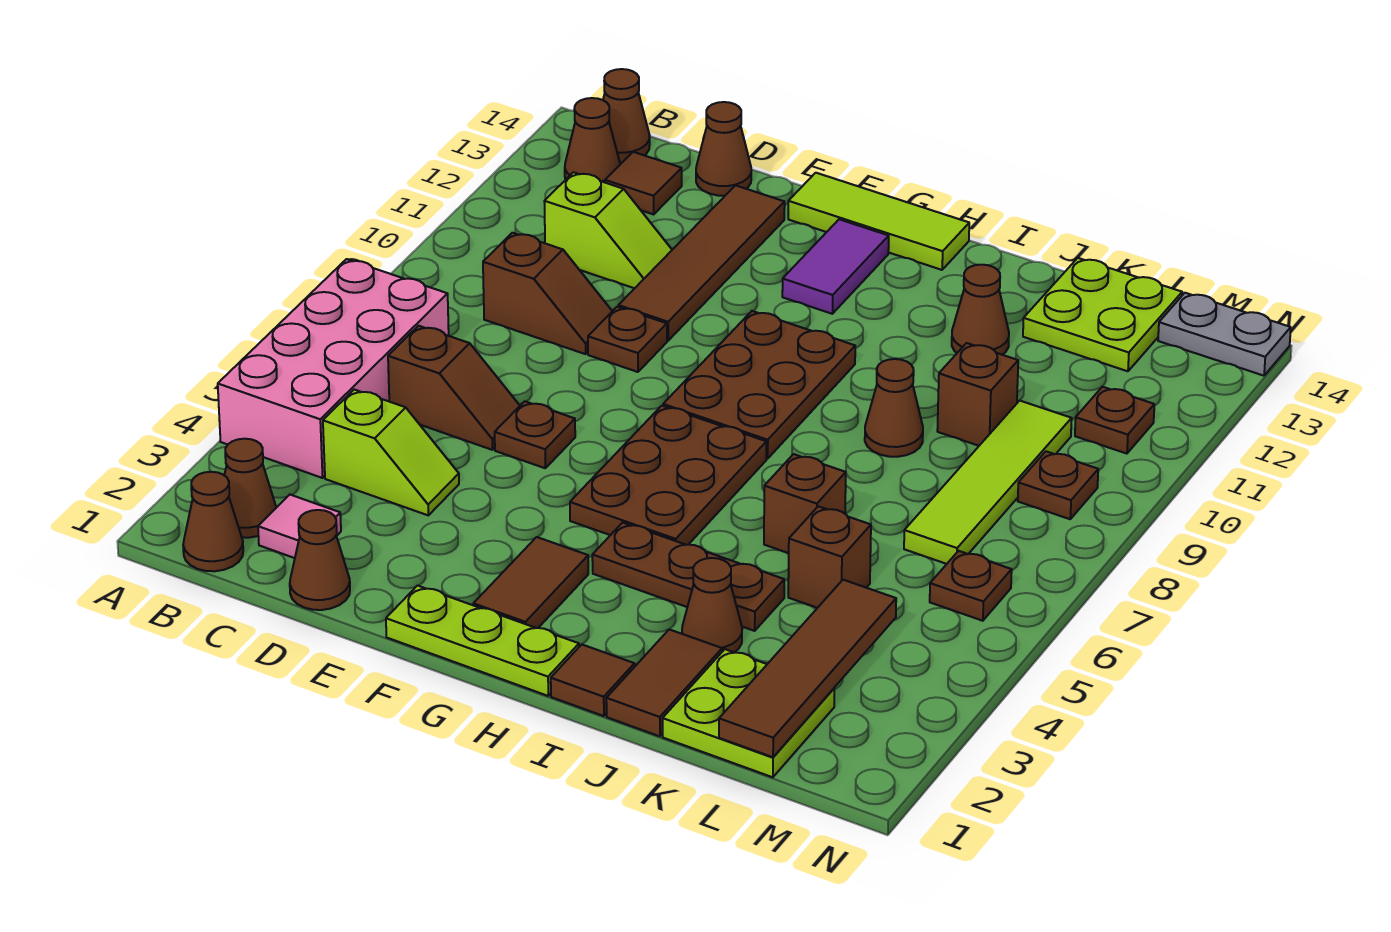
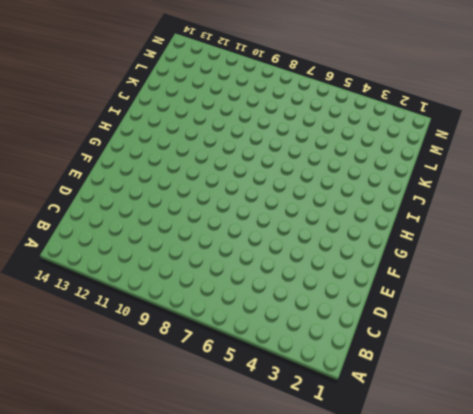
none -> pink brick A4:B7 level 1
none -> brown cone B1 level 1
none -> brown cone B2 level 1
none -> brown cone B13 level 1

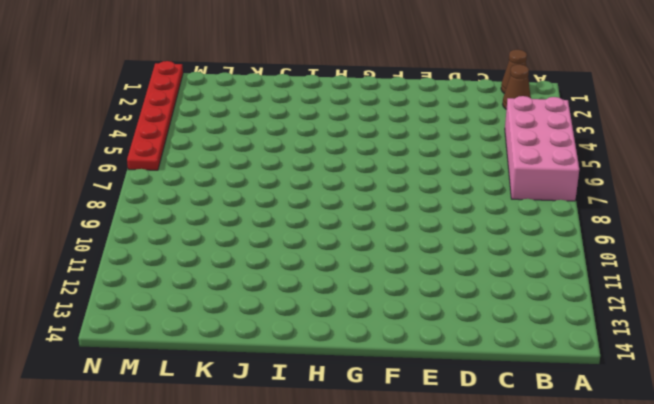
red plate N1:N6 level 1 -> none
none -> brown cone B13 level 1
none -> brown cone B14 level 1
none -> pink tile C2 level 1
none -> lime slope C4:D4 level 1 top C

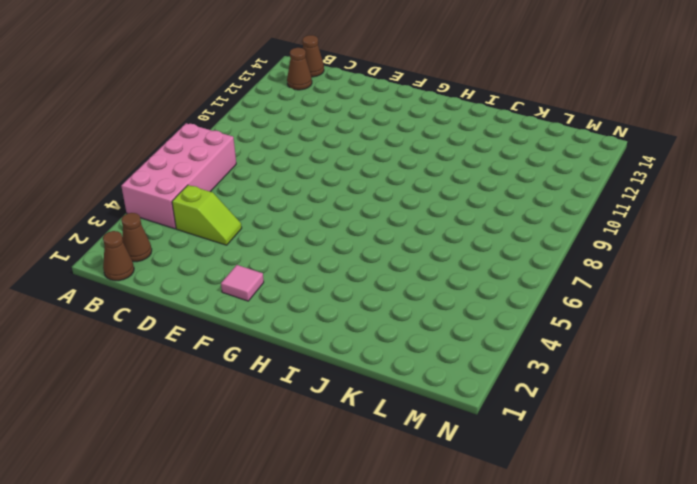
pink tile F2 level 1 -> pink tile C2 level 1
none -> brown slope C6:D6 level 1 top C
none -> brown slope C9:D9 level 1 top C
none -> lime slope C11:D11 level 1 top C
none -> brown tile C13 level 1

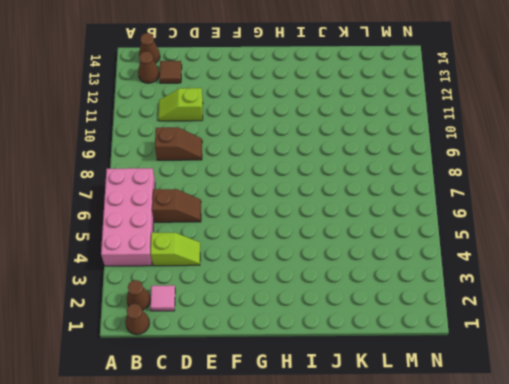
lime slope C11:D11 level 1 top D -> lime slope C11:D11 level 1 top C
none -> brown cone D1 level 1
none -> brown cone D14 level 1
none -> brown plate E6 level 1
none -> brown plate E9 level 1

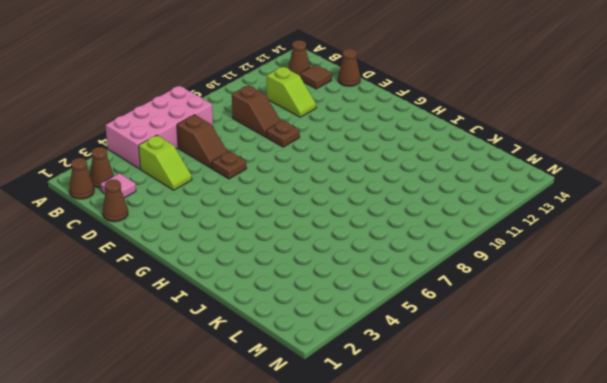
none -> brown cone B14 level 1
none -> brown tile E10:E13 level 1
none -> lime plate F1:H1 level 1
none -> lime tile F14:H14 level 1

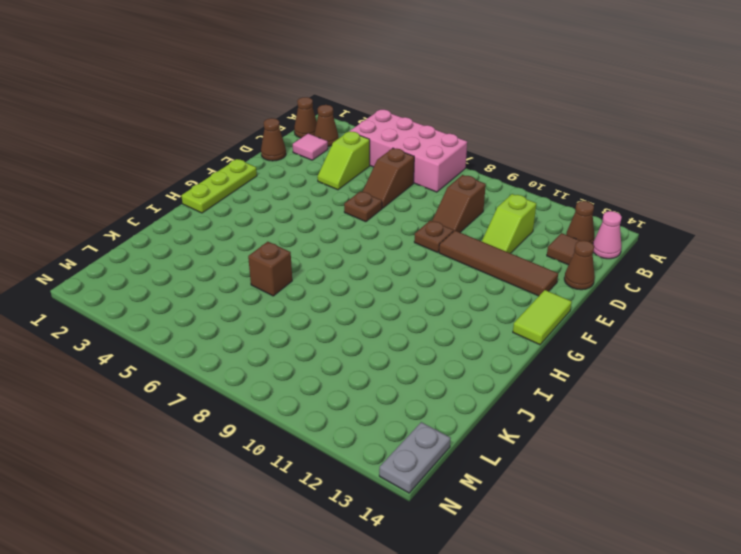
pink cone B14 level 1 -> brown cone B14 level 1
lime tile F14:G14 level 1 -> lime tile F14:H14 level 1
none -> brown tile G2:G3 level 1
none -> brown plate G5:H7 level 1
none -> brown plate G8:H10 level 1
none -> purple tile G12:G13 level 1

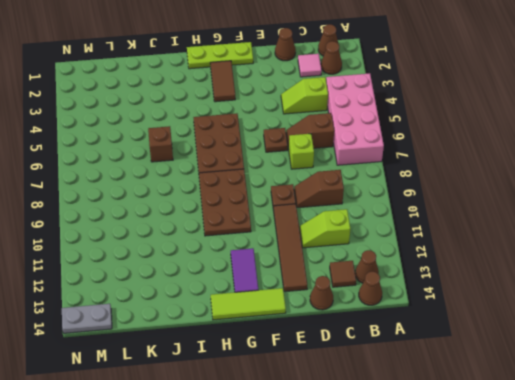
lime brick D7 level 1 -> none
none -> brown plate H4:J4 level 1
none -> brown tile I1 level 1
none -> brown tile J1:J2 level 1
none -> brown cone J3 level 1

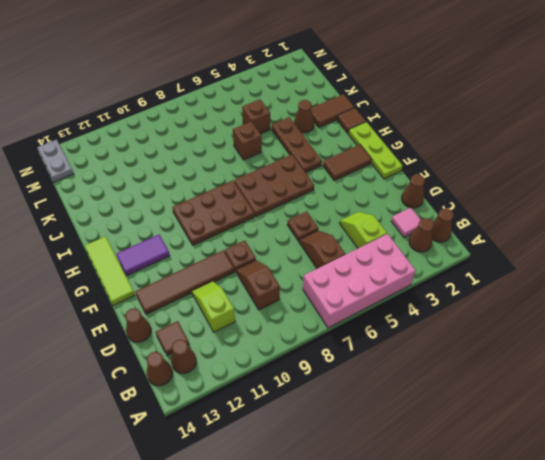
none -> brown cone J9 level 1
none -> brown cone J12 level 1
none -> lime plate K1:L2 level 1
none -> brown brick K10 level 1

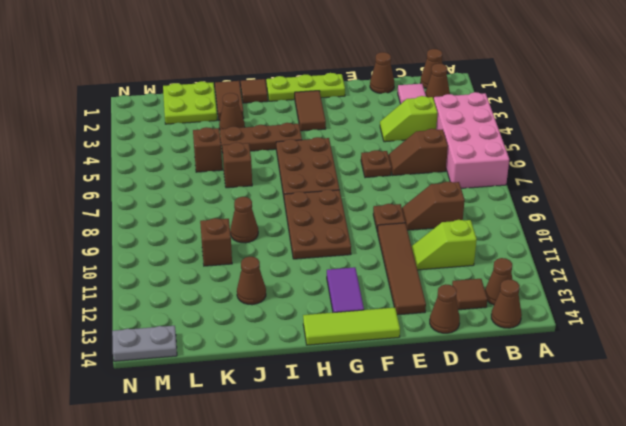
none -> lime plate K13:L14 level 1
none -> lime tile L7:L10 level 1
none -> brown plate M6 level 1
none -> brown plate M9 level 1

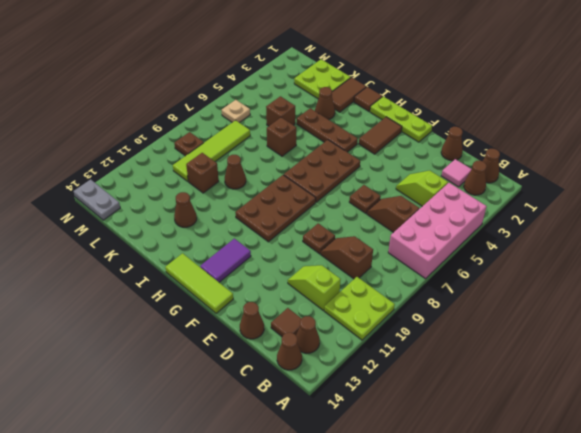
lime plate A10:B11 level 1 -> lime plate K13:L14 level 1
tan plate M6 level 1 -> brown plate M6 level 1
none -> brown tile E10:E13 level 1
none -> brown plate M11 level 1
none -> brown tile L1:L4 level 2

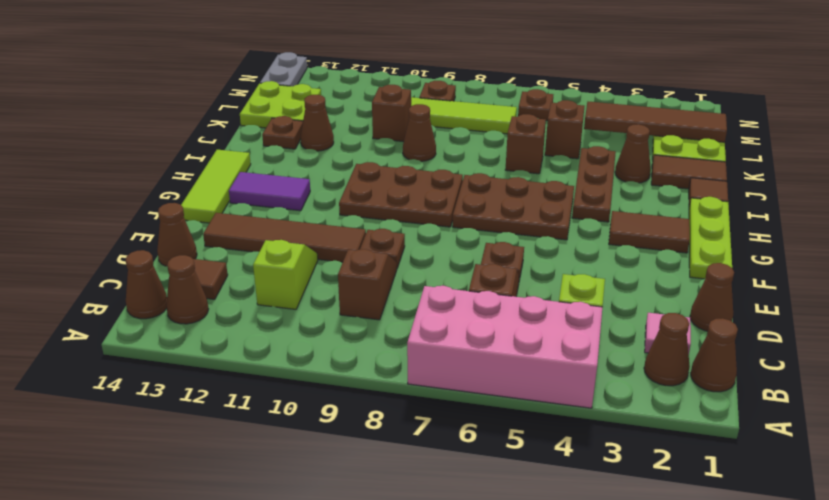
brown plate J13 level 1 -> brown plate M11 level 1

